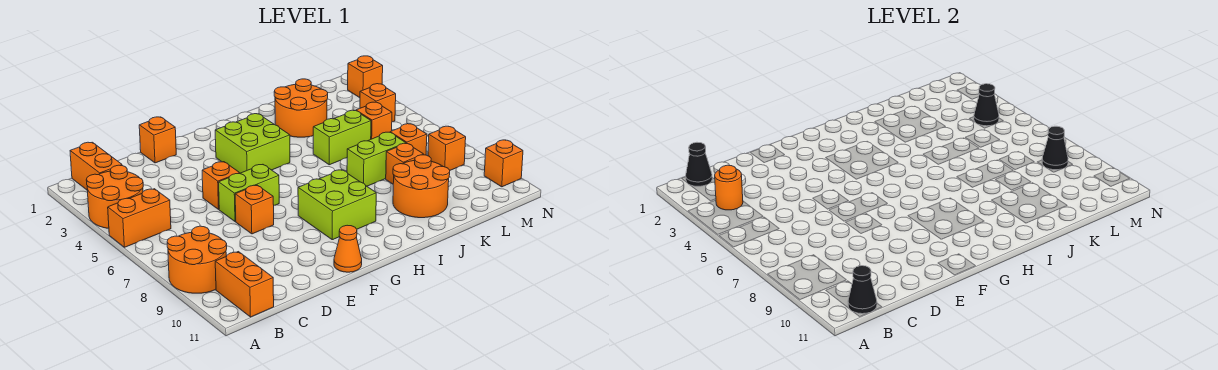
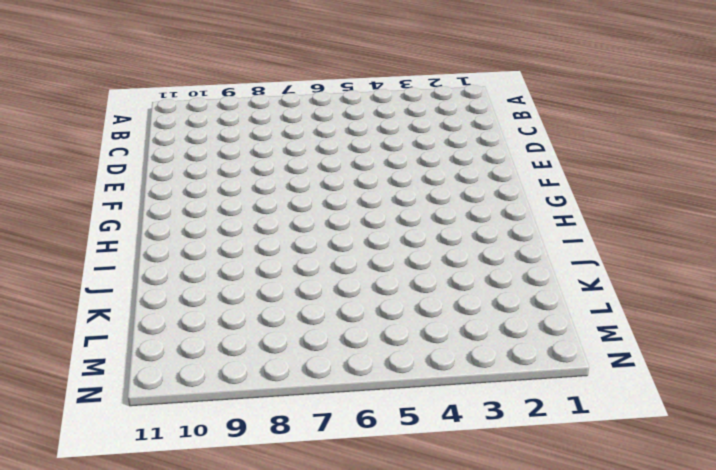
none -> orange round brick A3:B4 level 1
none -> orange brick A5:B5 level 1
none -> orange round brick A8:B9 level 1

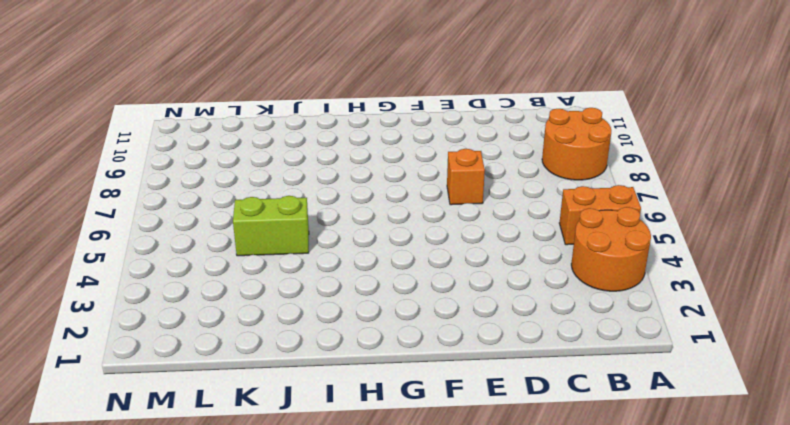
none -> orange brick B1:B2 level 1
none -> orange brick B10:B11 level 1
none -> orange brick E1 level 1

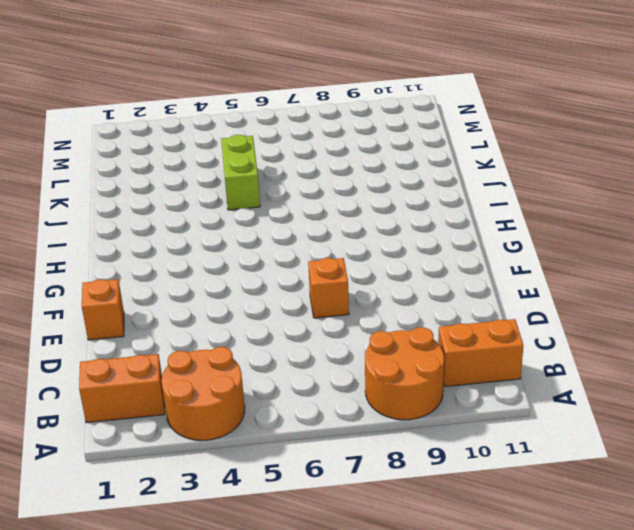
none -> orange brick A5:B5 level 1
none -> orange brick E5 level 1
none -> lime brick E6:F6 level 1

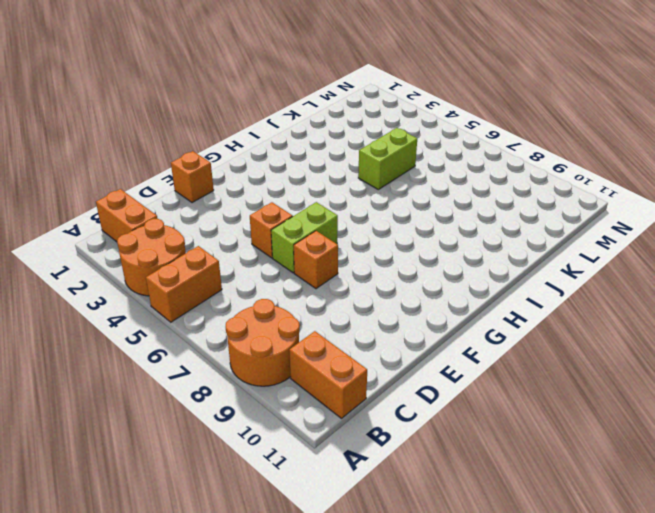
none -> orange cone F11 level 1
none -> lime brick G3:H4 level 1
none -> lime brick G8:H9 level 1

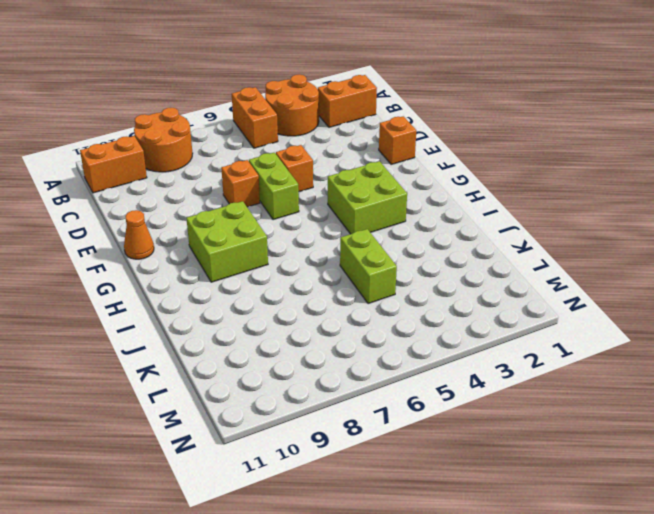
none -> orange round brick J2:K3 level 1
none -> lime brick J7:K7 level 1
none -> orange round brick J9:K10 level 1

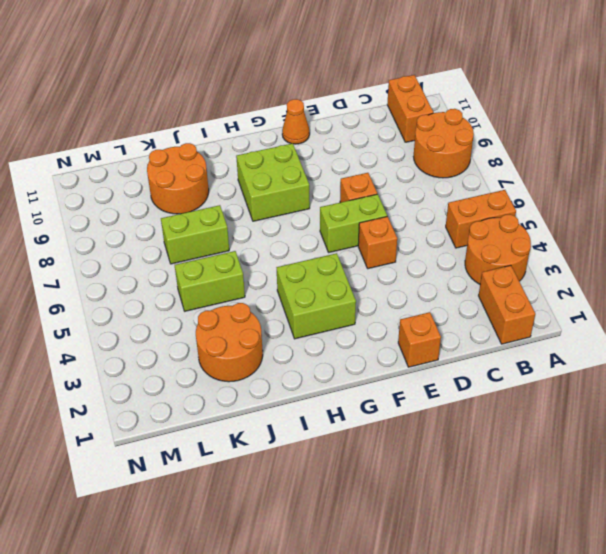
none -> orange brick K8 level 1
none -> orange brick L5 level 1
none -> orange brick L7 level 1

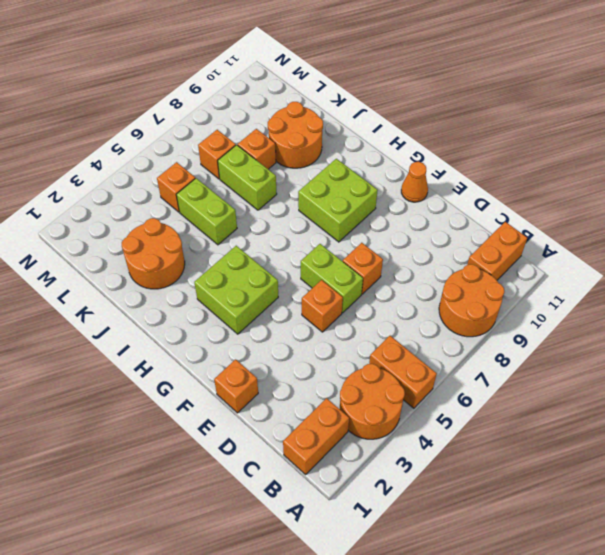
none -> orange brick M4 level 1
none -> orange brick M8 level 1
none -> orange brick N2 level 1

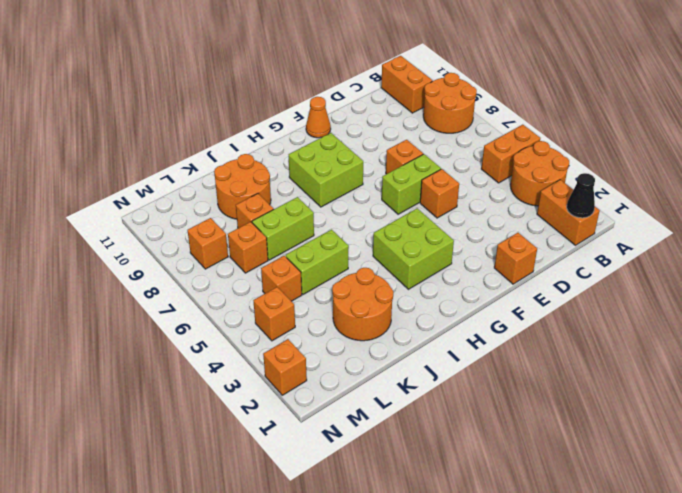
none -> orange brick N10 level 1
none -> orange round brick B3 level 2
none -> black cone B11 level 2

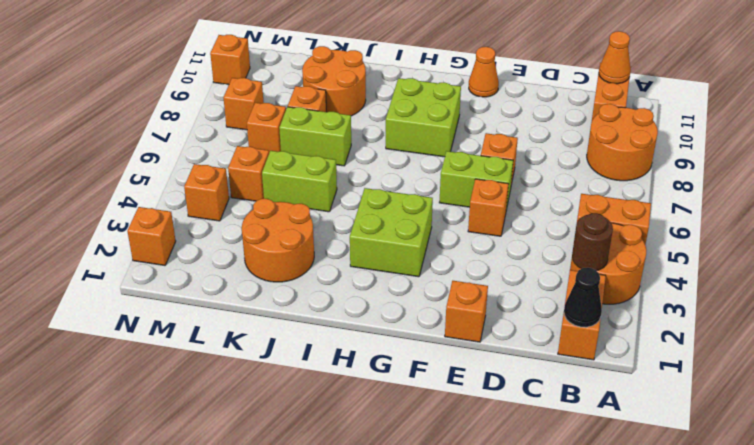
brown round brick B3 level 2 -> orange round brick B3 level 2
orange cone B11 level 2 -> black cone B11 level 2
none -> black cone M4 level 2
none -> black cone M8 level 2

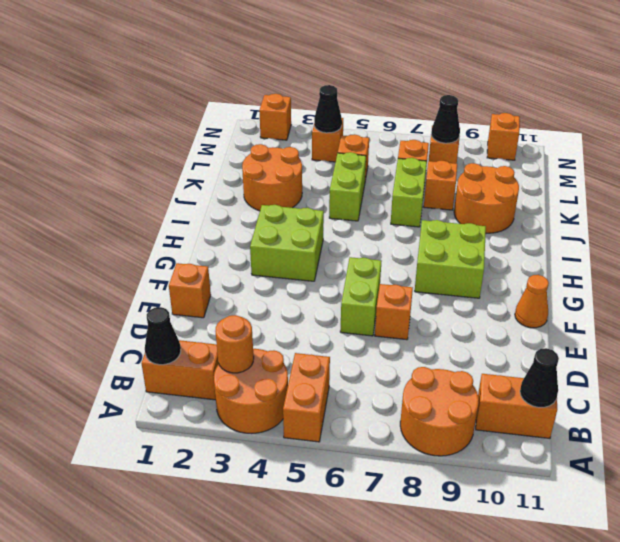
none -> orange brick E5 level 1

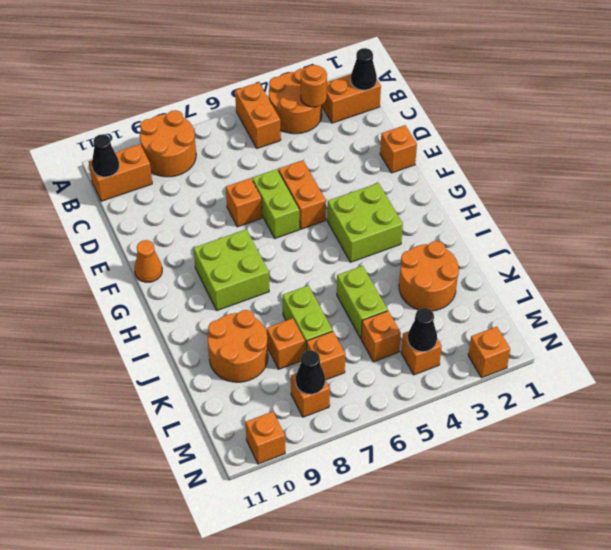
orange brick E5:F5 level 1 -> orange brick E5 level 1

